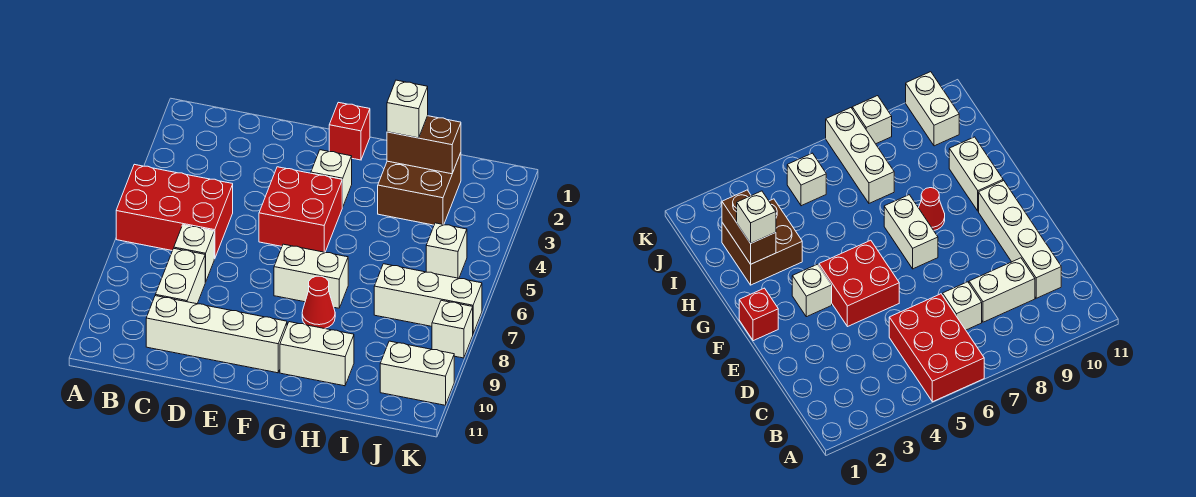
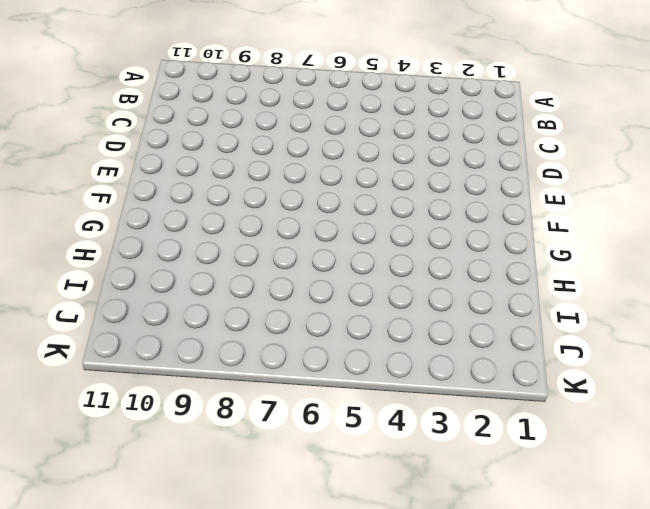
none -> red brick A5:C6 level 1
none -> white brick C7 level 1
none -> white brick C8:C9 level 1

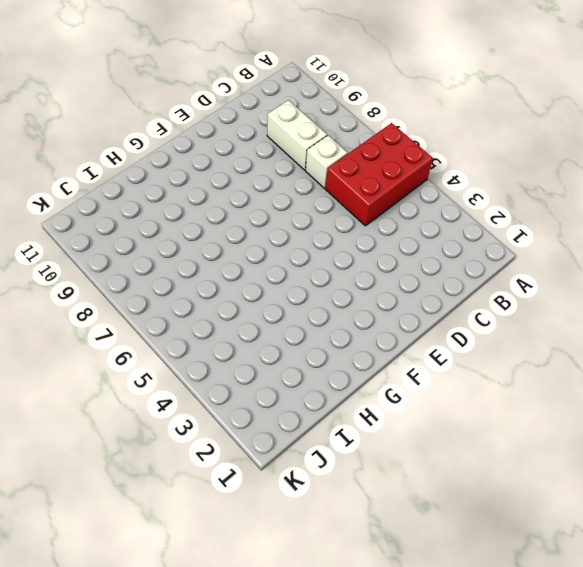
none -> white brick C10:F10 level 1
none -> red brick E4:F5 level 1
none -> red brick F1 level 1

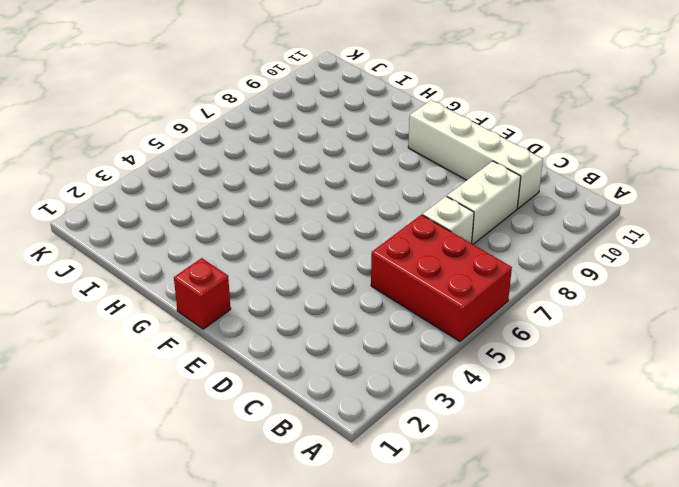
none -> red brick E4:F5 level 1
none -> white brick F3 level 1
none -> white brick F7:G7 level 1

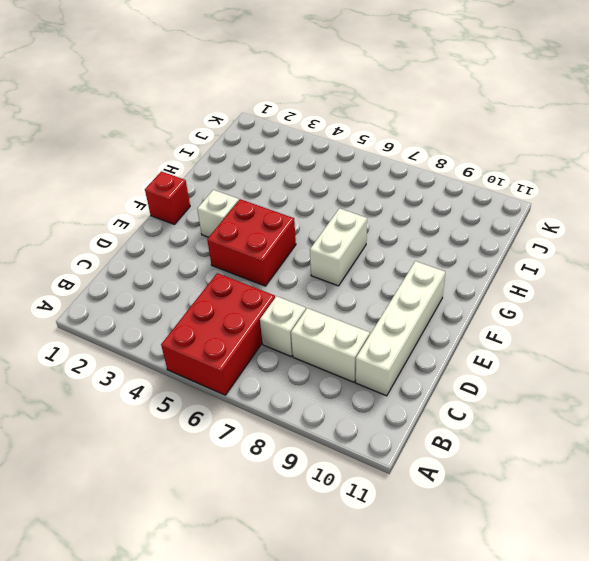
none -> red cone G8 level 1
none -> white brick G10:H10 level 1
none -> brown brick H2:I3 level 1

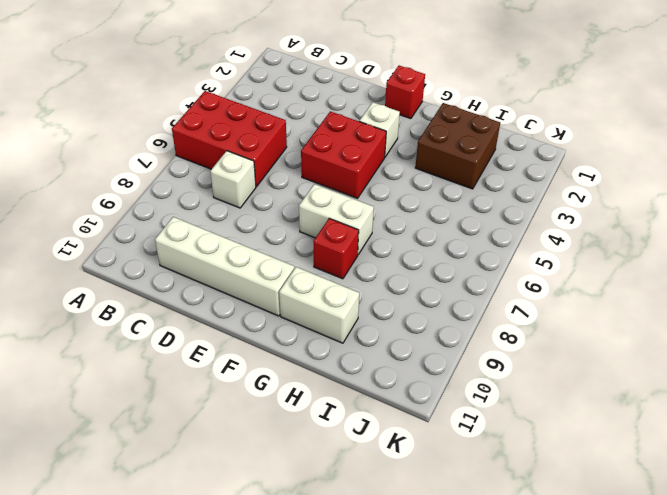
red brick G8 level 1 -> red cone G8 level 1
none -> white brick C8:C9 level 1
none -> white brick I7:K7 level 1
none -> white brick J5 level 1

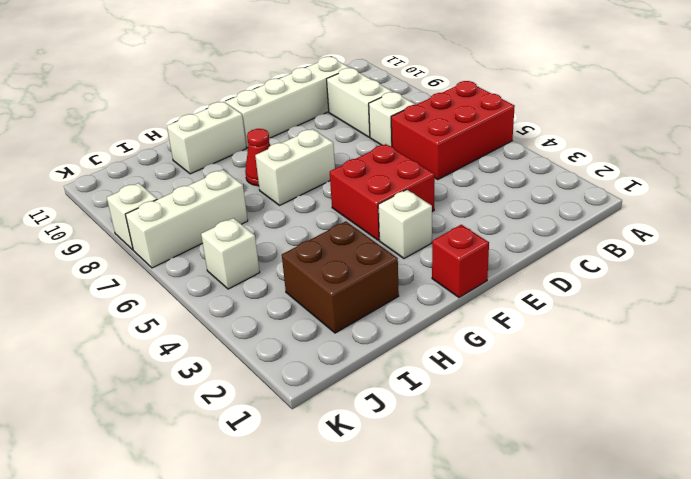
none -> white brick J10:K10 level 1
none -> brown brick H2:I2 level 2
none -> white brick H2 level 3

